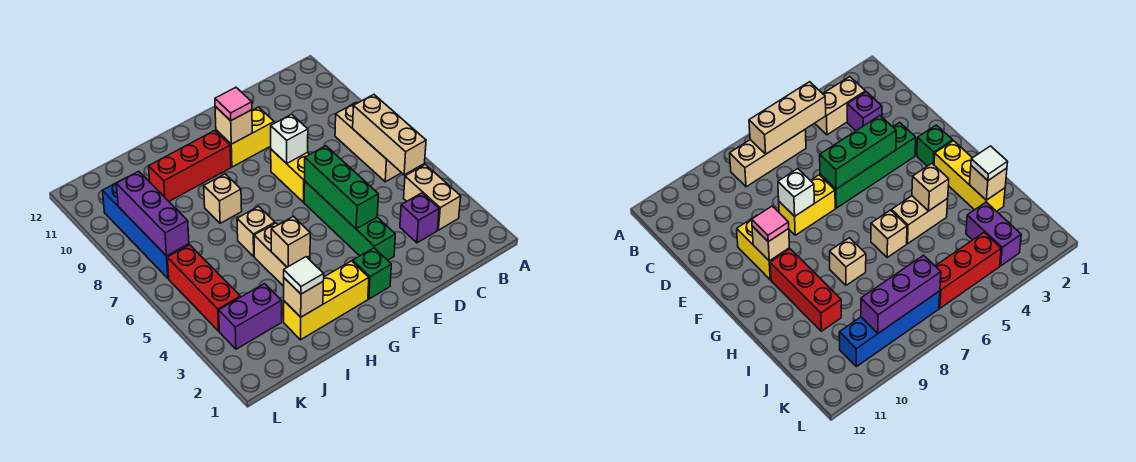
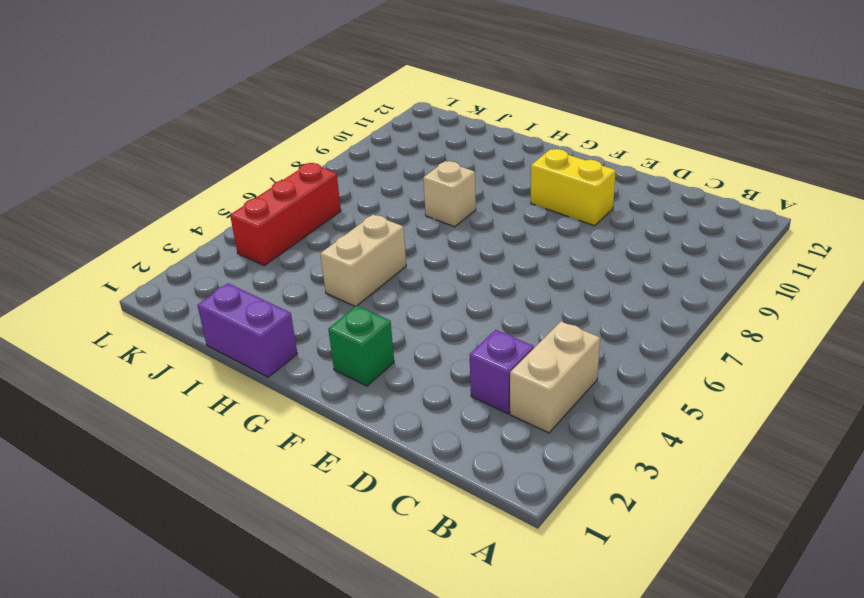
purple brick H1:I1 level 1 -> purple brick J3:K3 level 1
none -> tan brick B6:B8 level 1
none -> green brick E3:E6 level 1
none -> yellow brick E7:E8 level 1

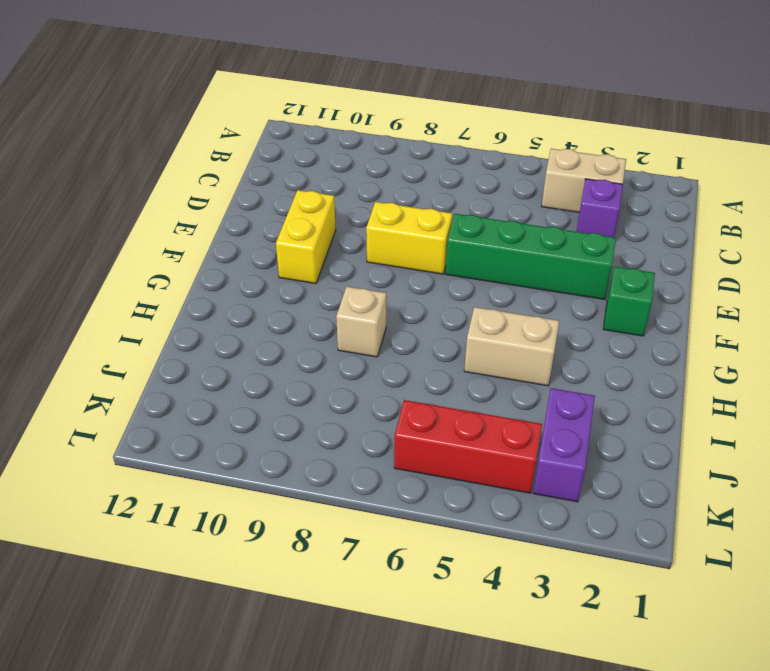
none -> tan brick B6:B8 level 1
none -> yellow brick G2:I2 level 1
none -> red brick G10:I10 level 1

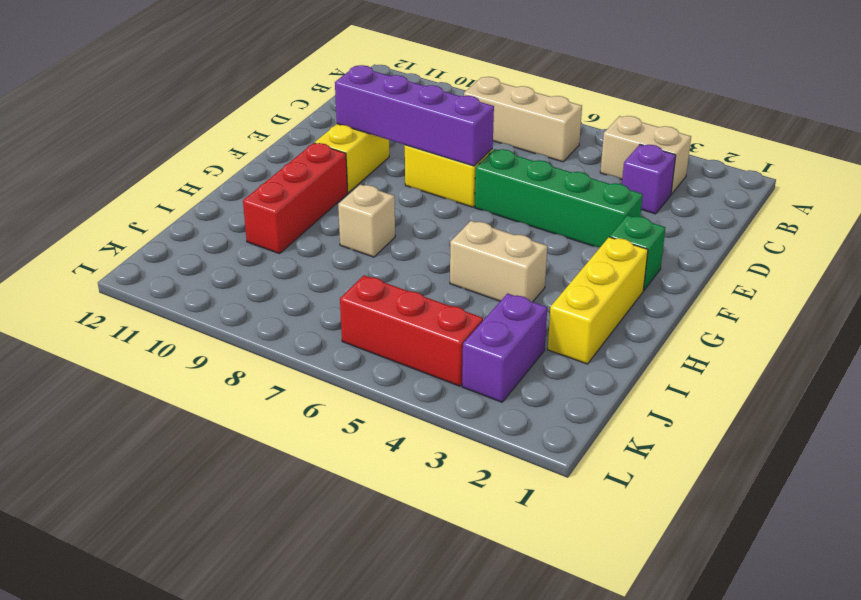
purple brick E7:E10 level 2 -> white brick E8 level 2
none -> tan brick H6 level 1
none -> blue brick K7:K10 level 1
none -> tan brick B5:B7 level 2

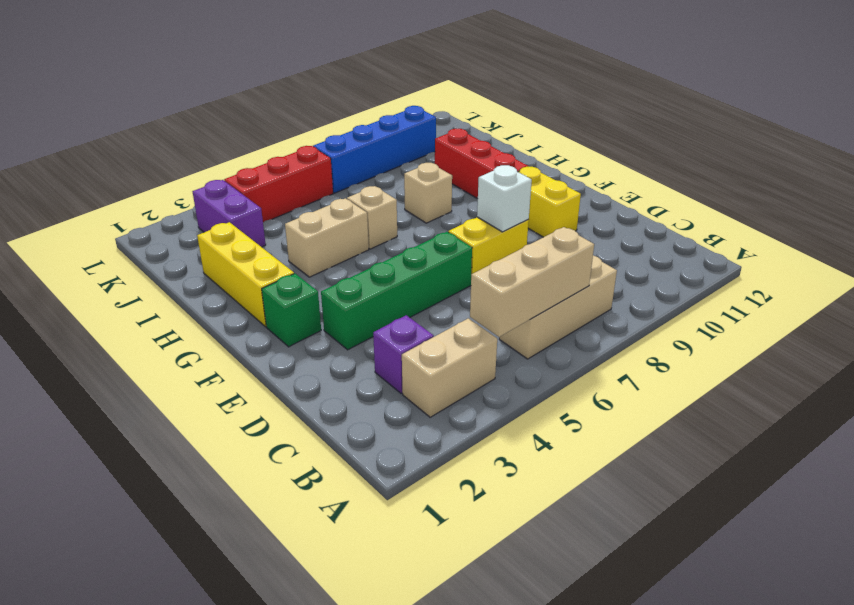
none -> green brick E4:E6 level 2
none -> tan brick F10 level 2
none -> tan brick H4 level 2

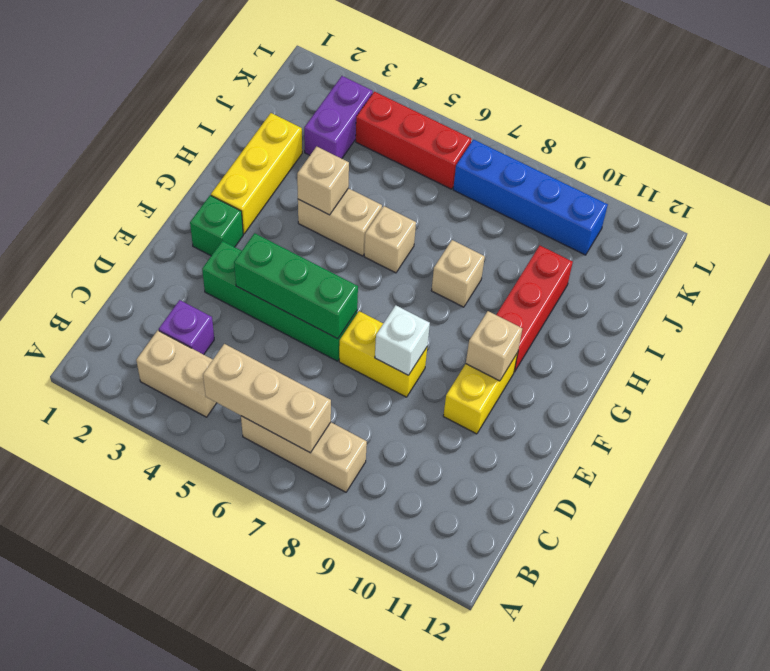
none -> tan brick I2 level 2
none -> purple brick K7:K9 level 2
none -> pink tile F10 level 3

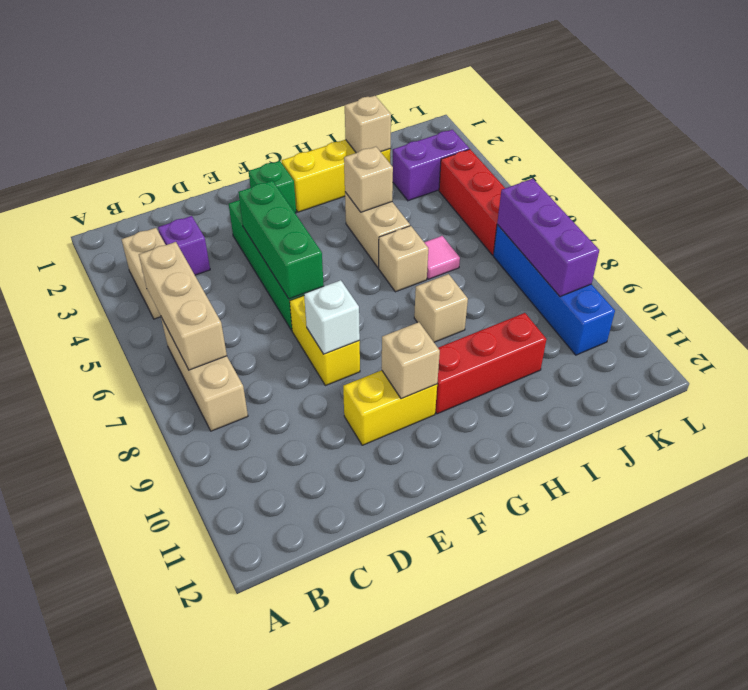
pink tile I6 level 1 -> pink tile F10 level 3
none -> white tile I2 level 3

